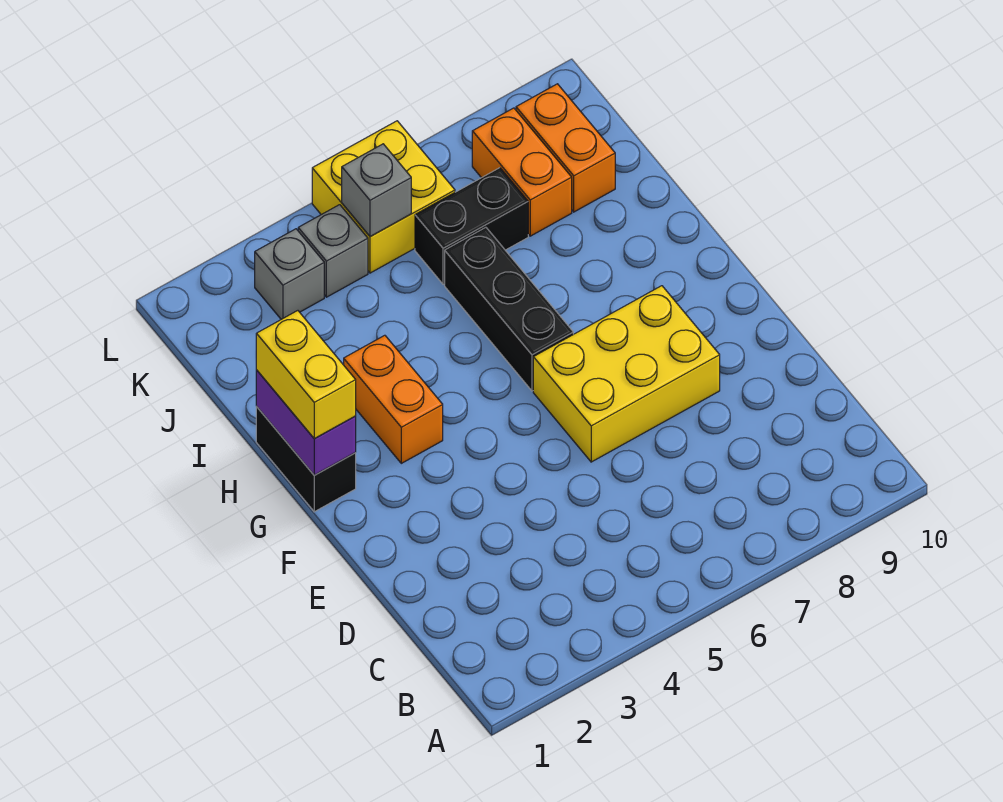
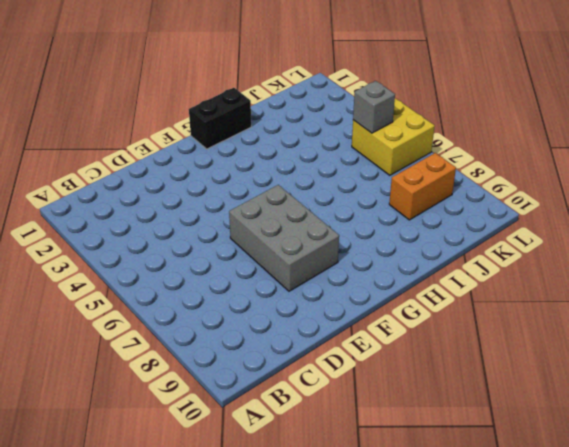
grey brick E6:F8 level 1 -> yellow brick E6:F8 level 1
none -> orange brick G3:H3 level 1
none -> black brick G6:I6 level 1
none -> black brick J6:J7 level 1

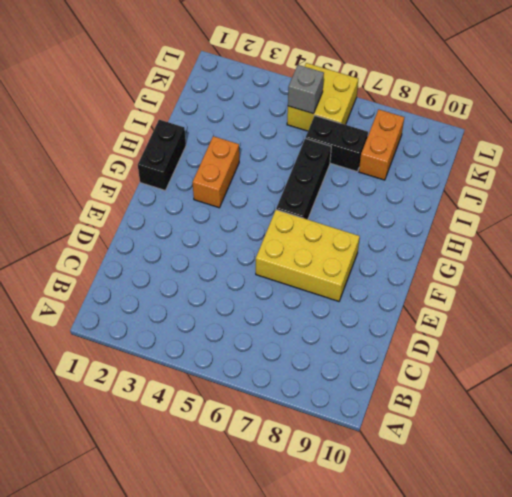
none -> orange brick J9:K9 level 1
none -> grey brick K3 level 1
none -> grey brick K4 level 1

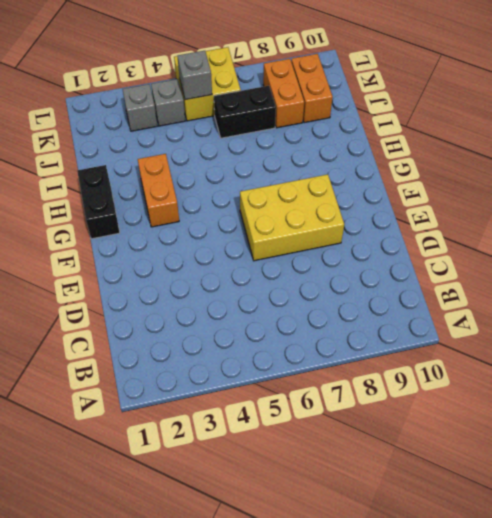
none -> black brick G6:I6 level 1
none -> purple brick G1:H1 level 2
none -> yellow brick G1:H1 level 3

